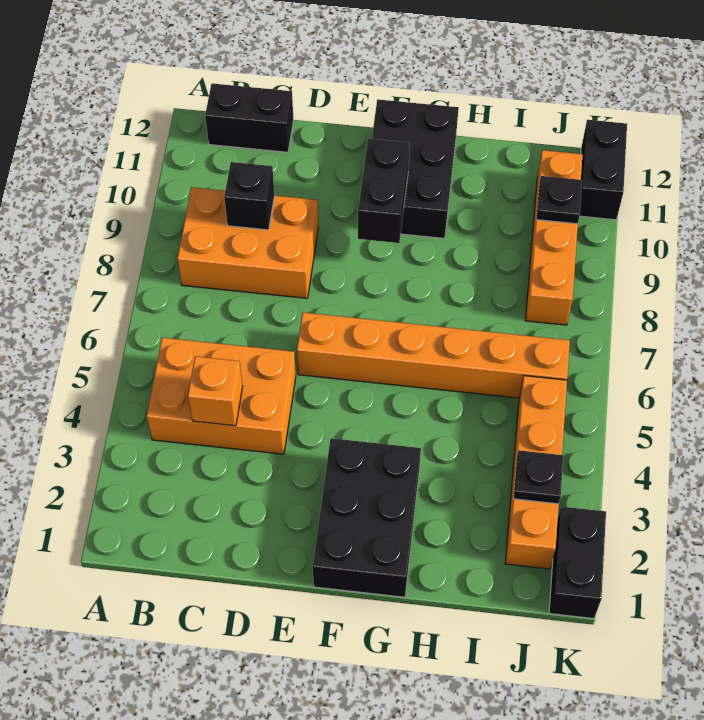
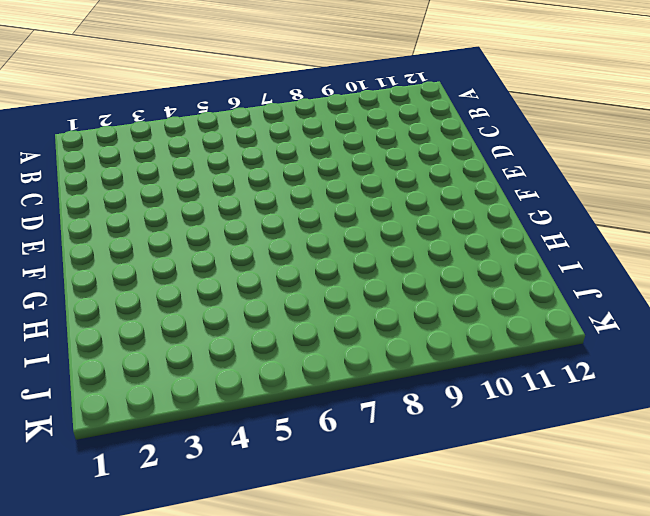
none -> orange brick B4:D5 level 1
none -> orange brick B8:D9 level 1
none -> black brick B12:C12 level 1

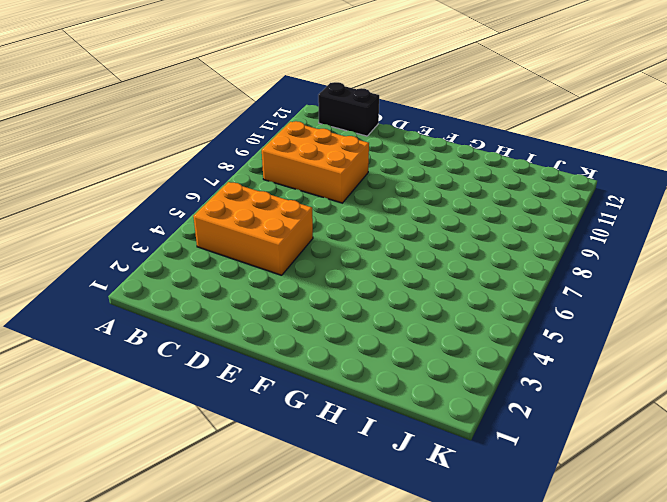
none -> orange brick E6:J6 level 1
none -> black brick F1:G3 level 1
none -> black brick F10:G12 level 1

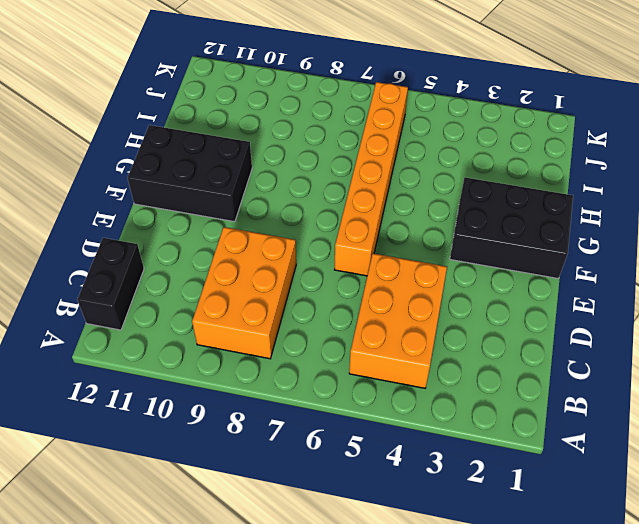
none -> orange brick J2:J5 level 1
none -> orange brick J8:J11 level 1
none -> black brick K1:K2 level 1

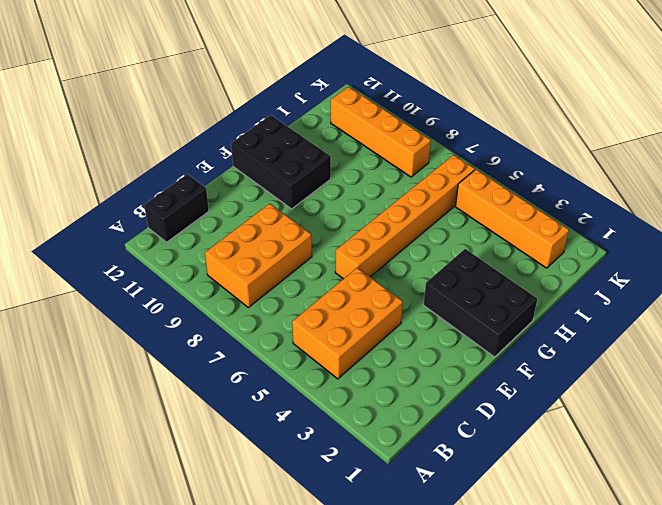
none -> black brick K1:K2 level 1
none -> black brick K11:K12 level 1
none -> orange brick C4 level 2

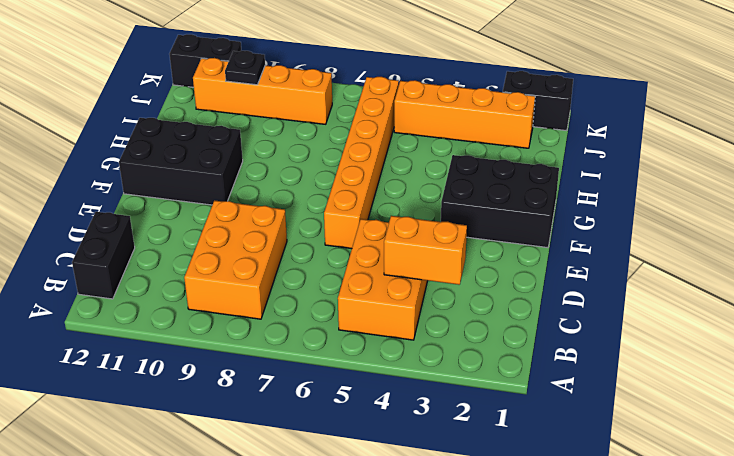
orange brick C3:C4 level 2 -> orange brick C4 level 2
none -> black brick C9 level 2
none -> black brick F9:F10 level 2
none -> black plate J3 level 2

